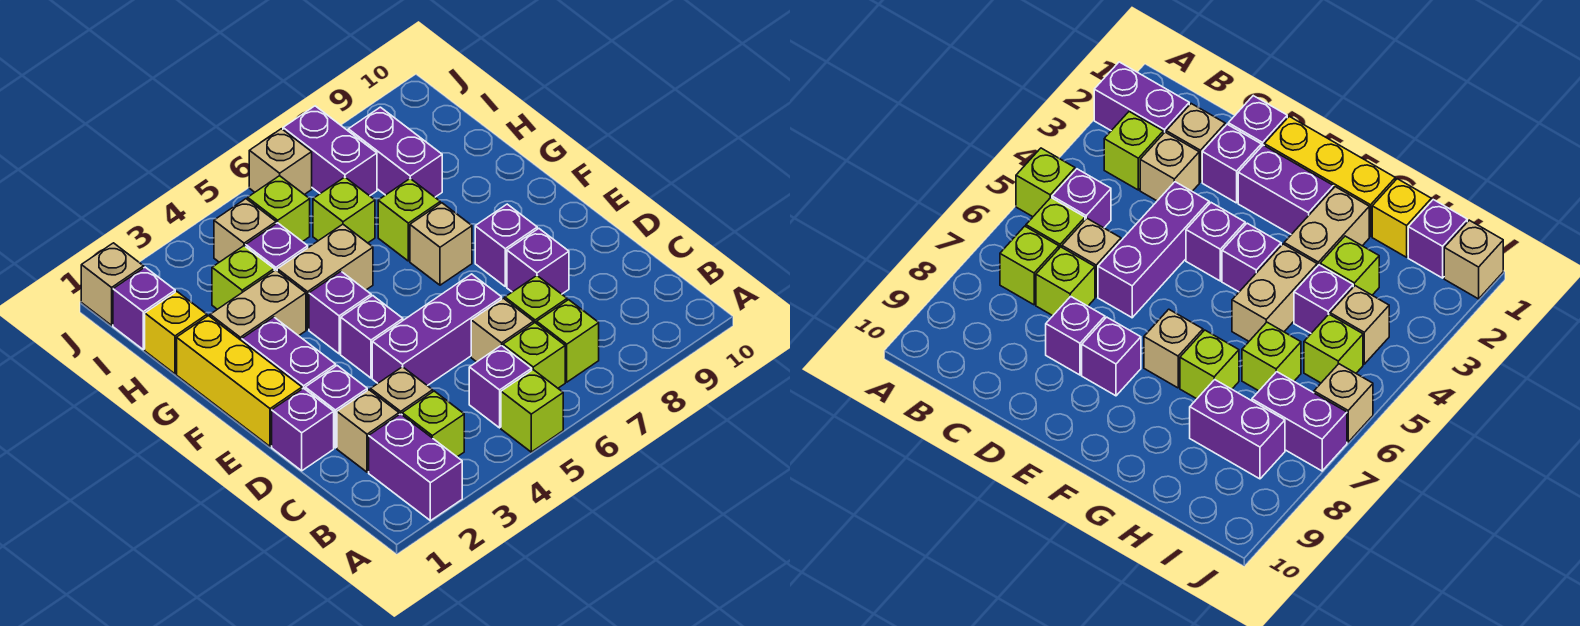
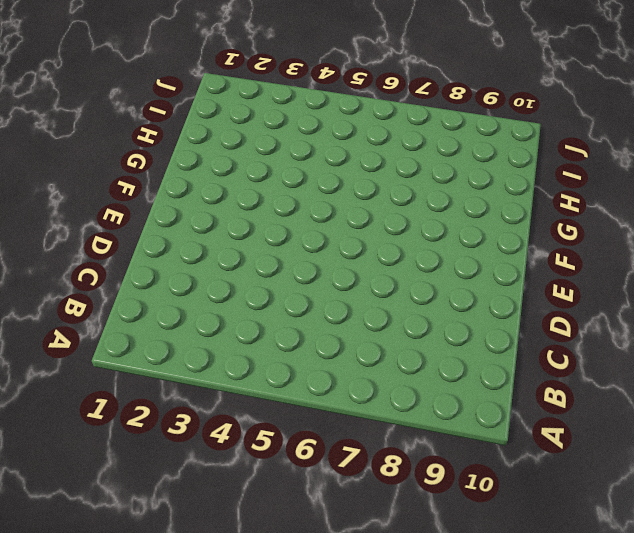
none -> purple brick A2:B2 level 1
none -> lime brick A5 level 1
none -> lime brick B3 level 1
none -> purple brick B5 level 1

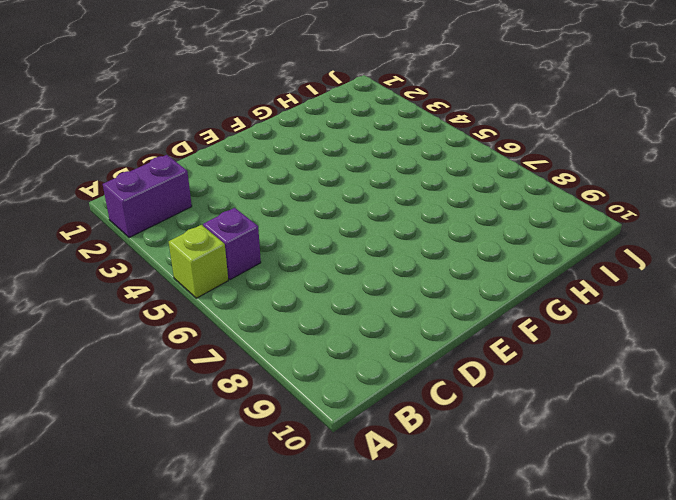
none -> lime brick B3 level 1
none -> lime brick B6 level 1
none -> lime brick B7 level 1
none -> tan brick C2 level 1

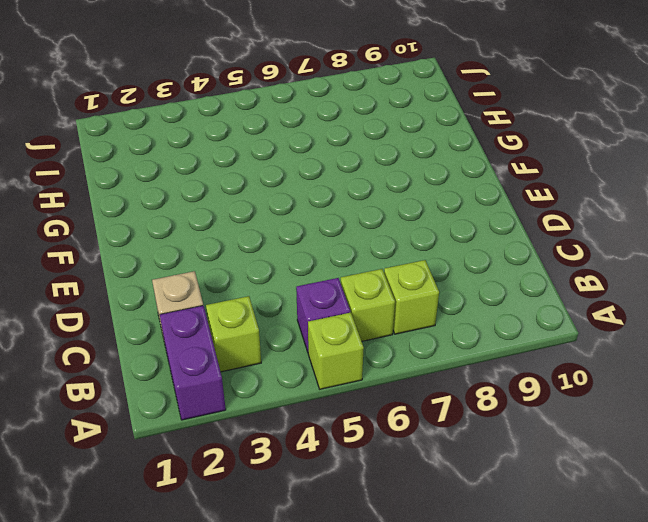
none -> tan brick C3 level 1
none -> tan brick C6 level 1
none -> lime brick C7 level 1
none -> purple brick D1 level 1

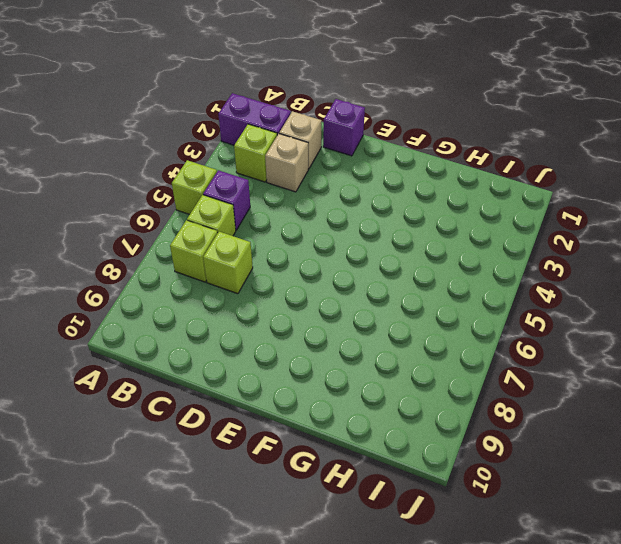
none -> tan brick C6 level 1
none -> purple brick D2 level 1
none -> purple brick D4:D6 level 1
none -> purple brick D8 level 1

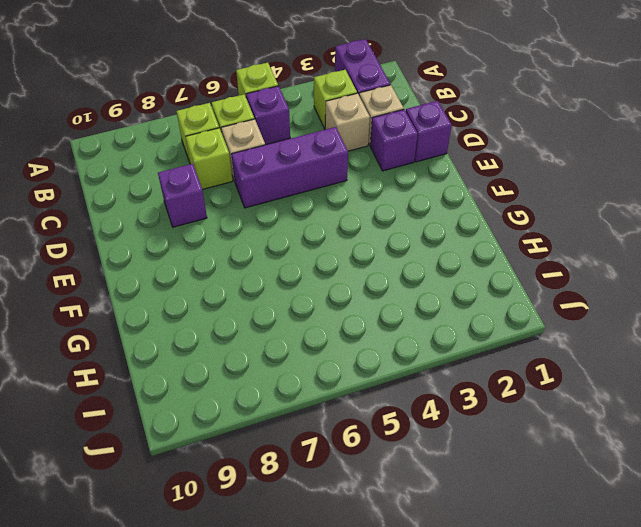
none -> yellow brick E1:G1 level 1
none -> purple brick E2:F2 level 1
none -> purple brick E4 level 1
none -> purple brick E8 level 1

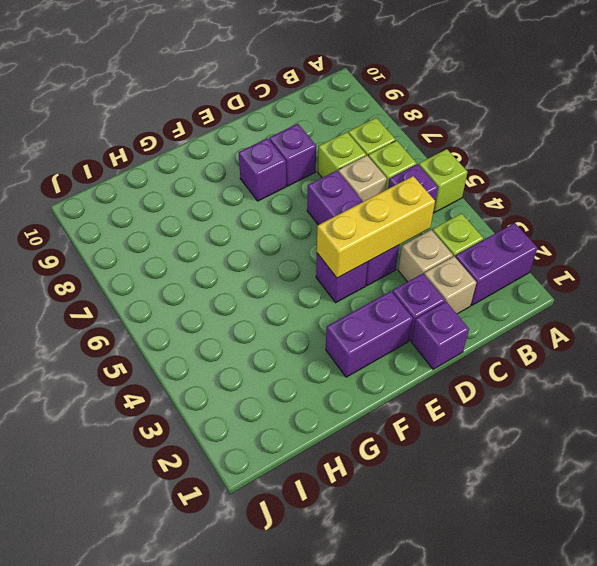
yellow brick C4:E4 level 2 -> yellow brick E1:G1 level 1
none -> purple brick F4 level 1
none -> tan brick F7 level 1
none -> tan brick G2:G3 level 1
none -> tan brick G4:G5 level 1

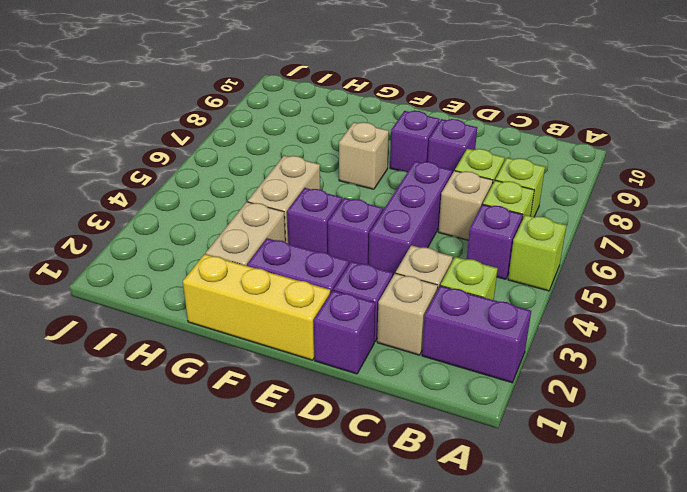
none -> lime brick G7 level 1
none -> yellow brick H1 level 1
none -> lime brick H3 level 1
none -> purple brick H4 level 1

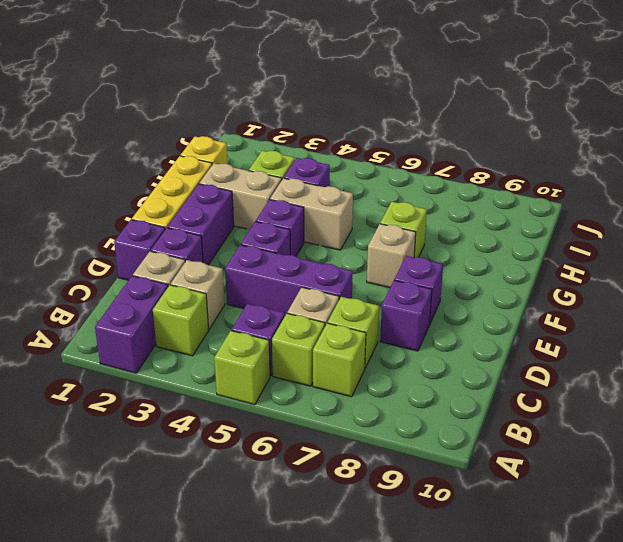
none -> lime brick H6 level 1
none -> purple brick H8:I8 level 1
none -> purple brick I1 level 1
none -> tan brick I4 level 1

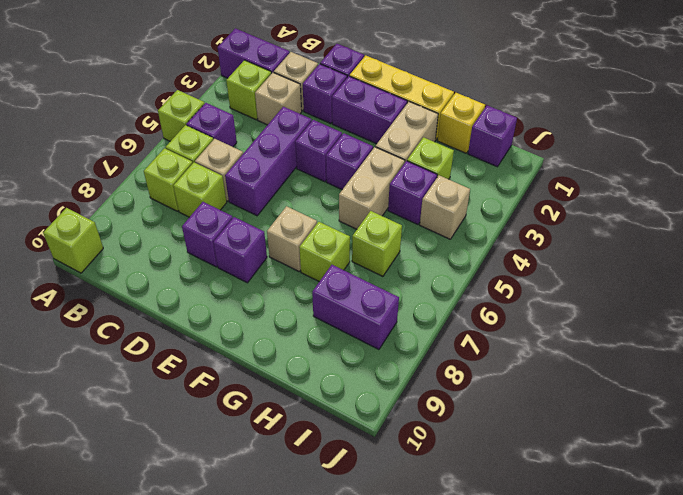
lime brick A10 level 1 -> lime brick I5 level 1
none -> purple brick I7:J7 level 1
none -> tan brick J1 level 1
none -> tan brick J6 level 1

